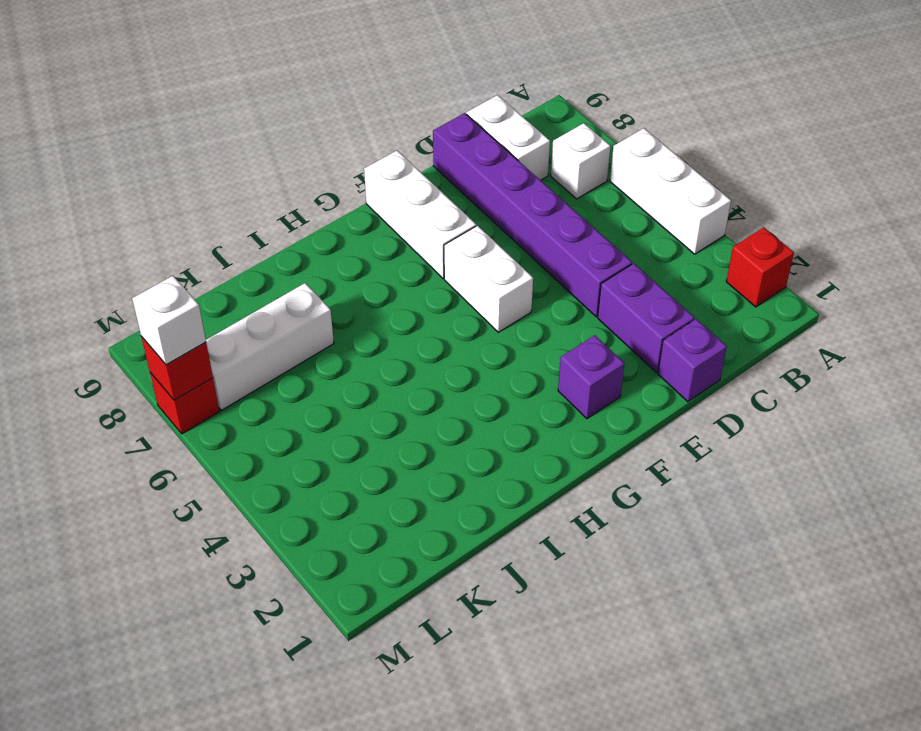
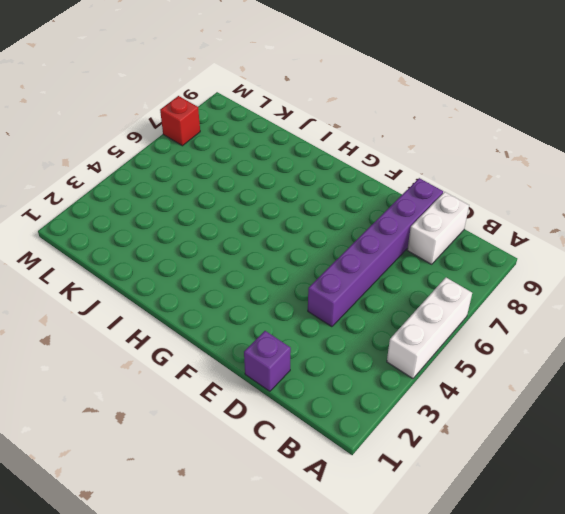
none -> red brick A2 level 1
none -> white brick B7 level 1
none -> purple brick D2:D3 level 1

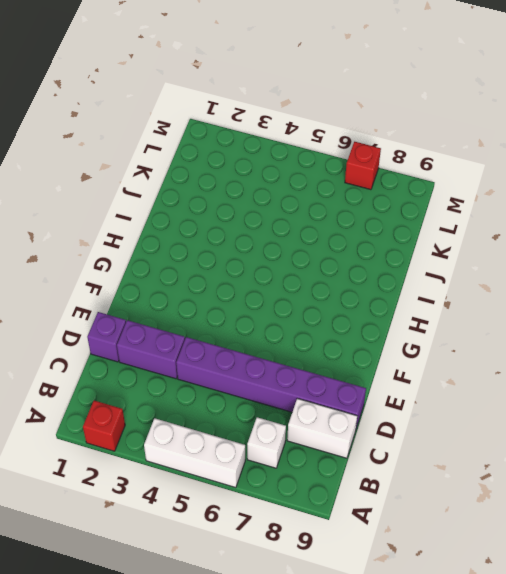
none -> purple brick F2 level 1
none -> white brick F5:F6 level 1
none -> white brick F7:F9 level 1

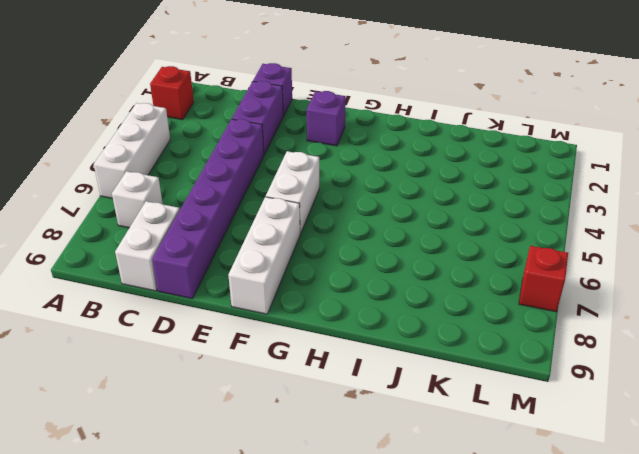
none -> white brick J7:L7 level 1
none -> red brick M7 level 2
none -> white brick M7 level 3

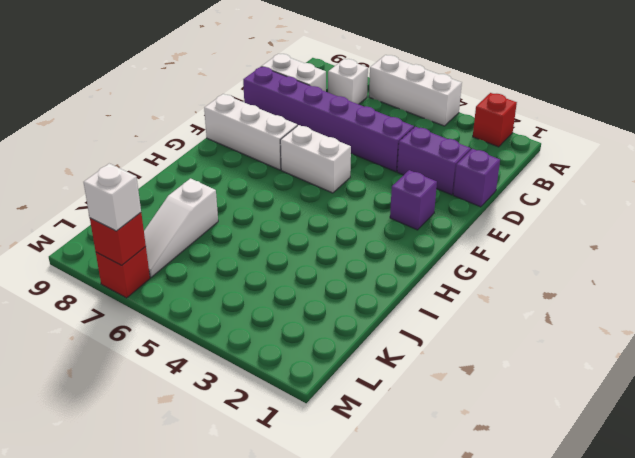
white slope J7:L7 level 1 top J -> white brick J7:L7 level 1

